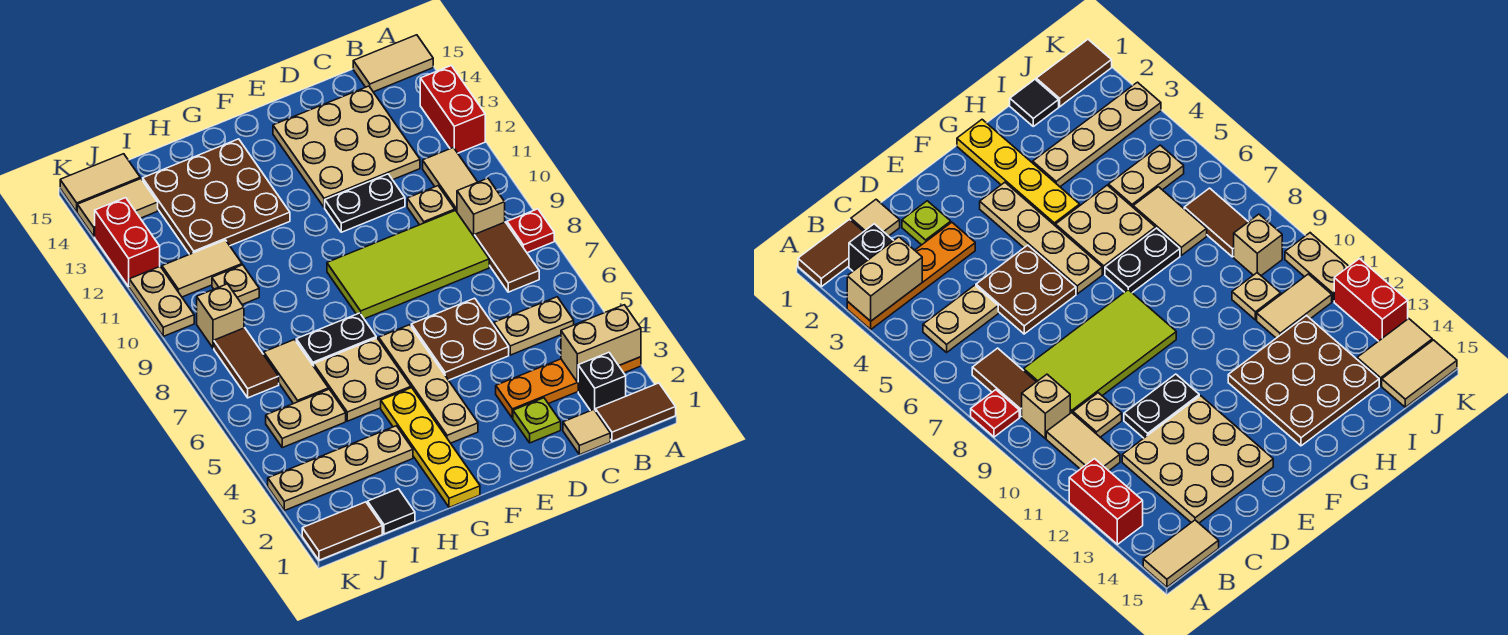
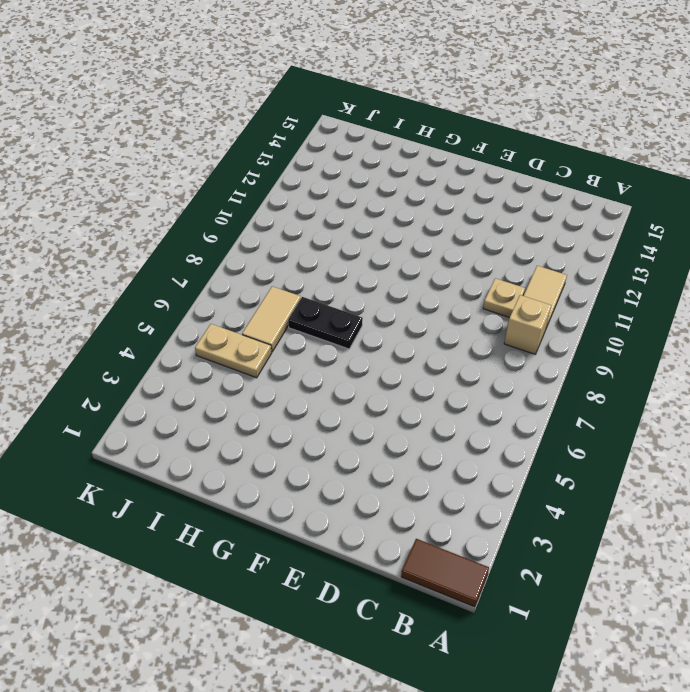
none -> orange plate A3:D3 level 1
none -> red plate A8 level 1
none -> red brick A12:A13 level 1
none -> tan tile A15:B15 level 1

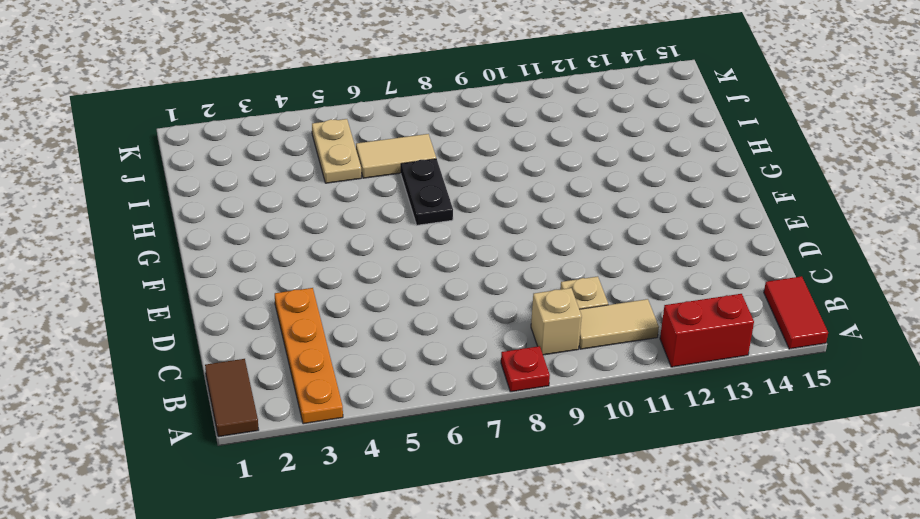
red tile A15:B15 level 1 -> tan tile A15:B15 level 1
none -> black brick B2 level 1
none -> tan plate B5:C5 level 1
none -> brown tile B7:B8 level 1
none -> tan tile C1 level 1

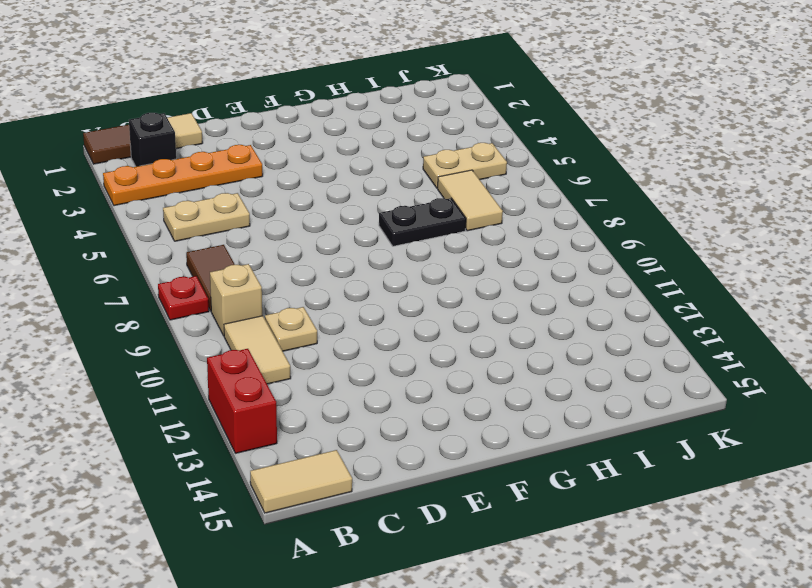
none -> lime tile C8:F9 level 1
none -> tan plate C12:E14 level 1
none -> lime plate D2 level 1
none -> brown plate D5:E6 level 1

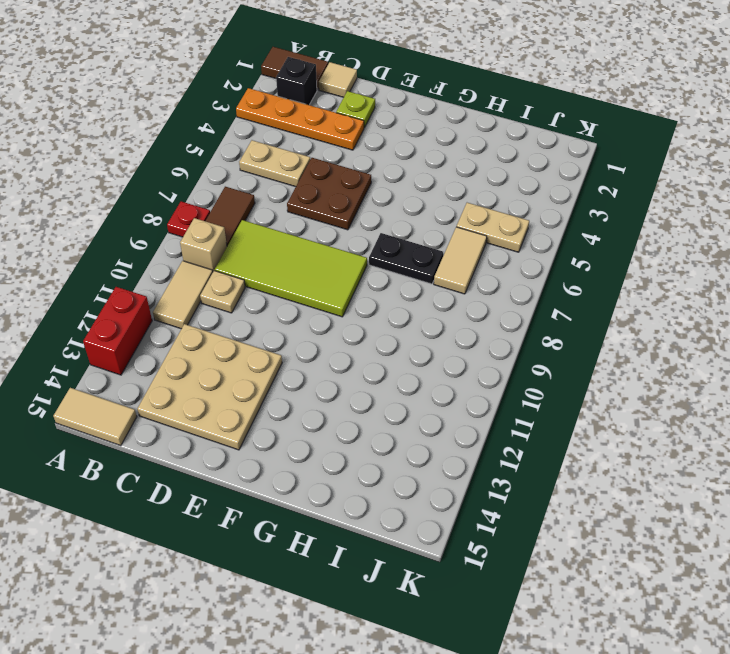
none -> black plate D11:E11 level 1
none -> tan plate F3:F6 level 1
none -> yellow plate G1:G4 level 1
none -> tan plate G5:H6 level 1

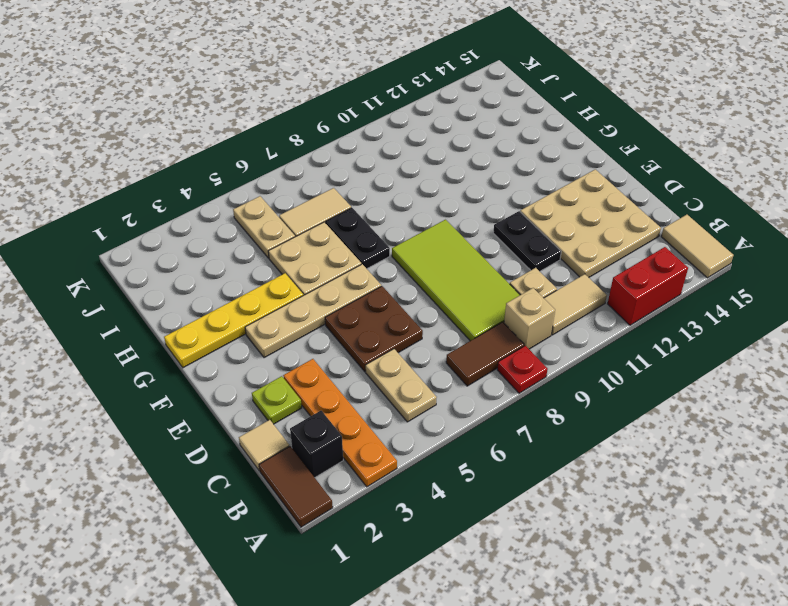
none -> brown plate G12:I14 level 1
none -> tan plate H3:K3 level 1
none -> black tile I1 level 1
none -> tan plate I10 level 1

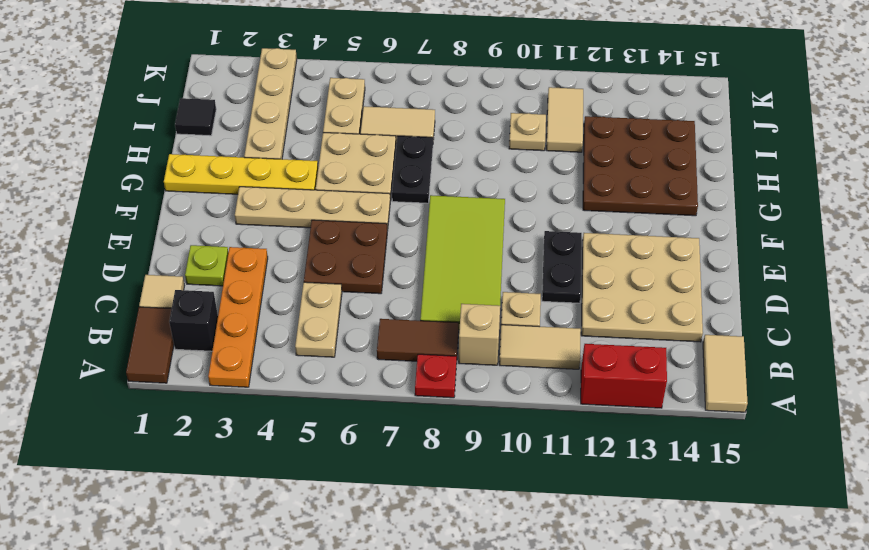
none -> brown tile J1:K1 level 1
none -> brown tile J7:J8 level 1
none -> tan brick J9 level 1
none -> tan tile J14:K14 level 1

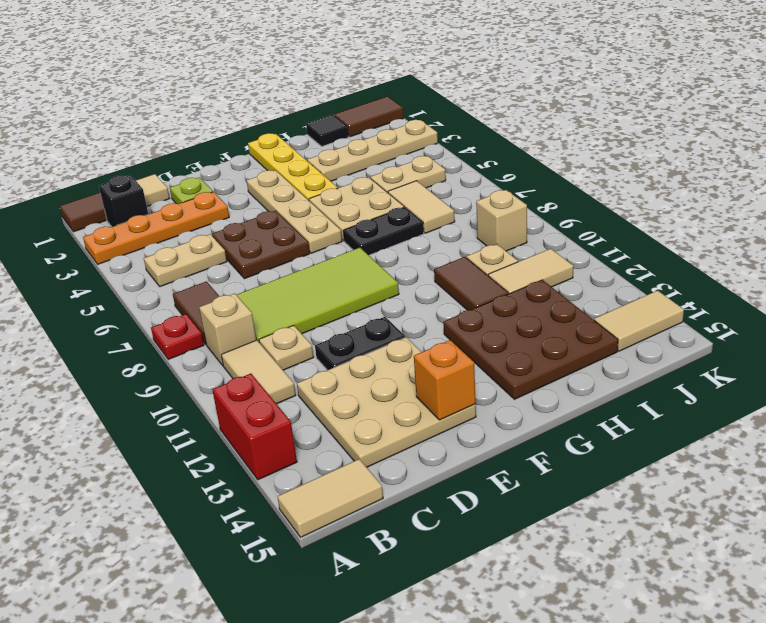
orange brick E14 level 2 -> none
brown tile H10:H11 level 1 -> brown tile J7:J8 level 1
none -> tan tile J15:K15 level 1
none -> tan plate K10:K11 level 1
none -> red brick K12:K13 level 1
none -> tan brick A3:B3 level 2

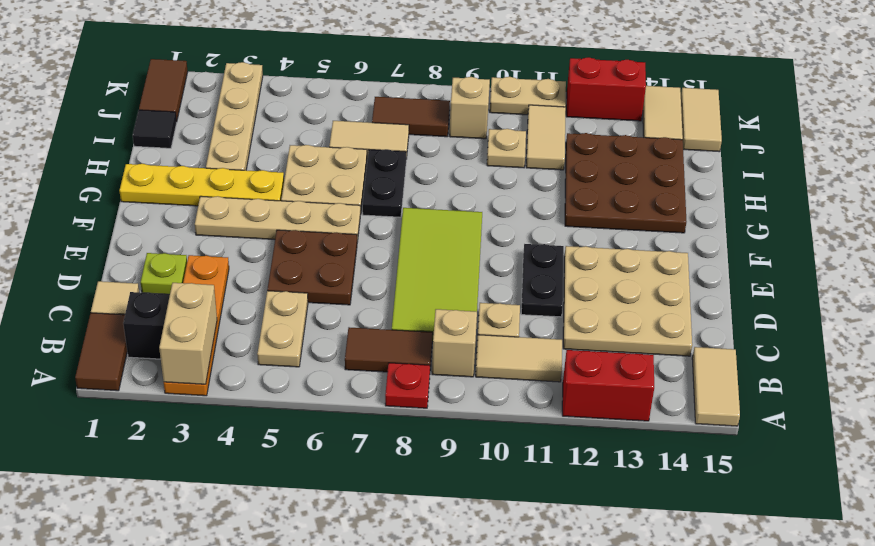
none -> tan plate I5:J5 level 1

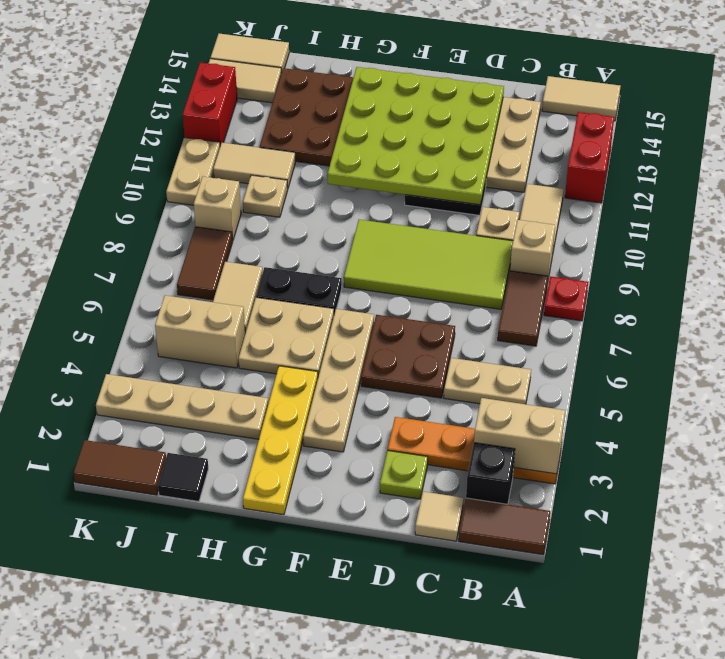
lime plate D11:G14 level 2 -> none
tan brick I5:J5 level 1 -> tan plate I5:J5 level 1

